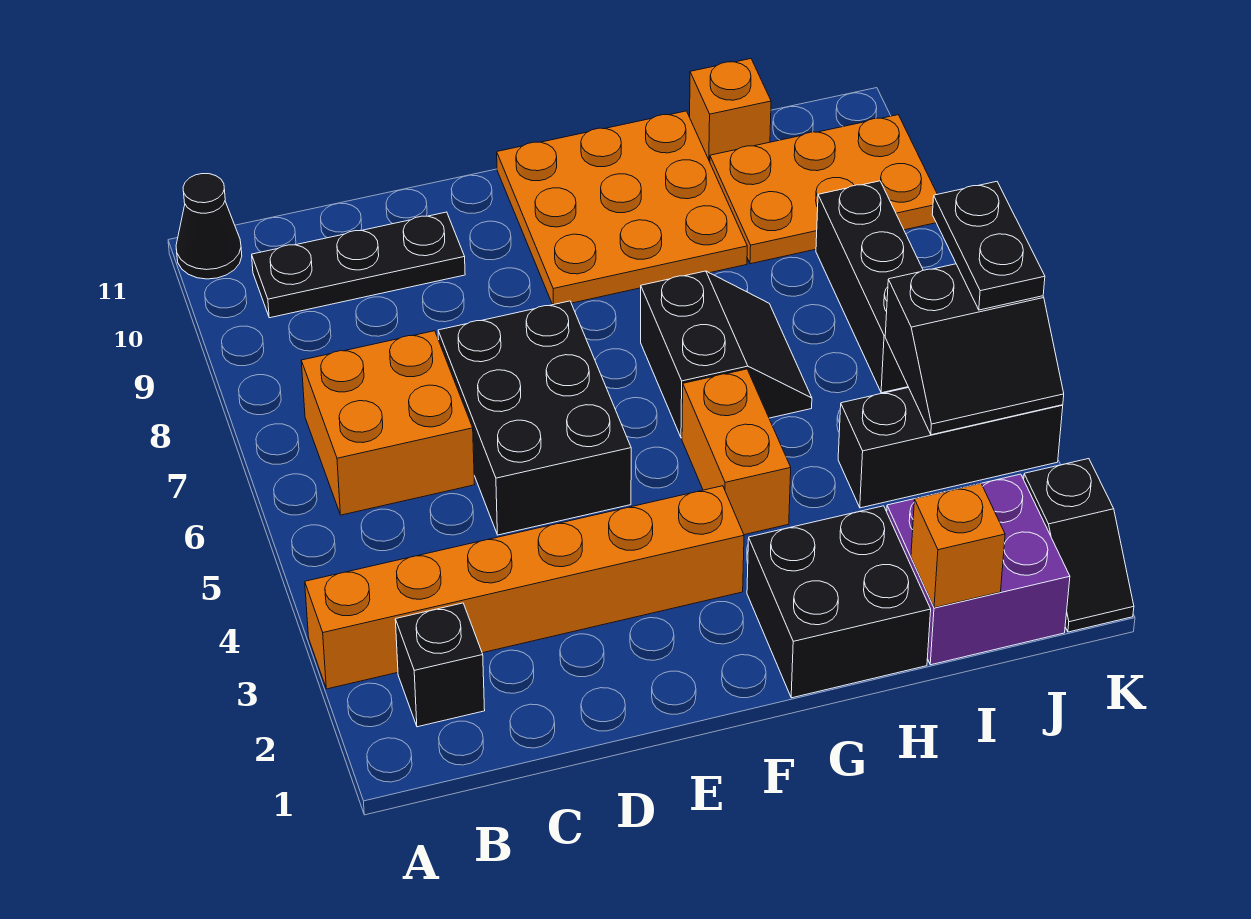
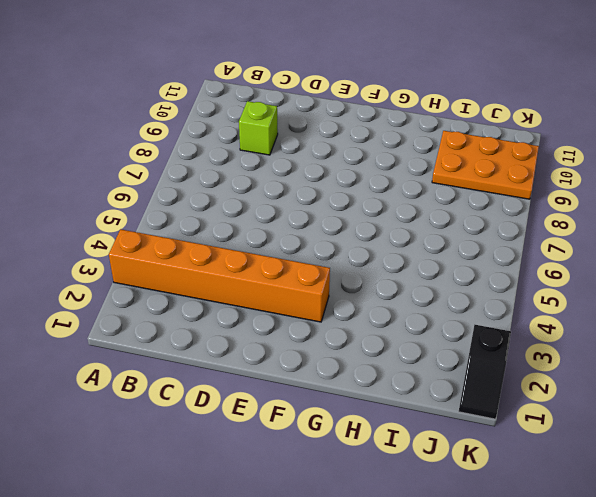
lime brick C9 level 1 -> none
none -> black cone A11 level 1
none -> black brick B2 level 1
none -> orange brick B6:C7 level 1

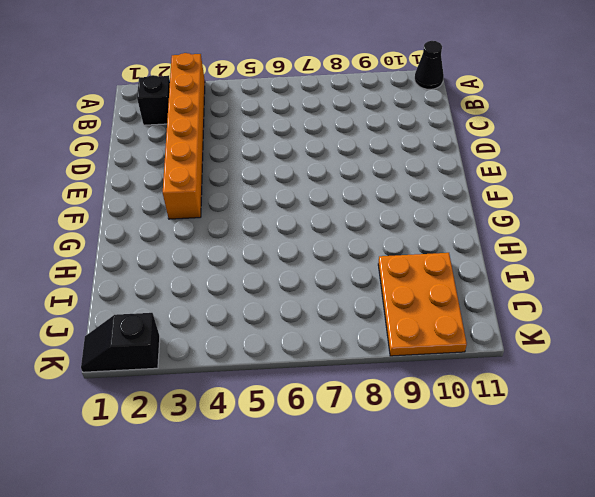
none -> orange brick B6:C7 level 1
none -> black plate B10:D10 level 1
none -> black brick D5:E7 level 1

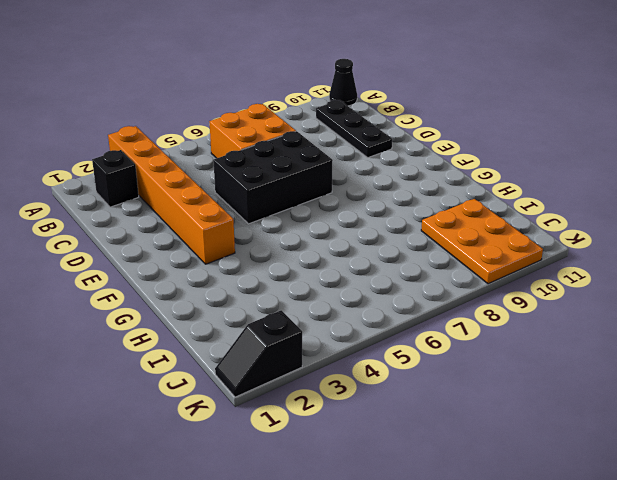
none -> orange plate F9:H11 level 1
none -> black brick G1:H2 level 1
none -> orange brick G4:G5 level 1

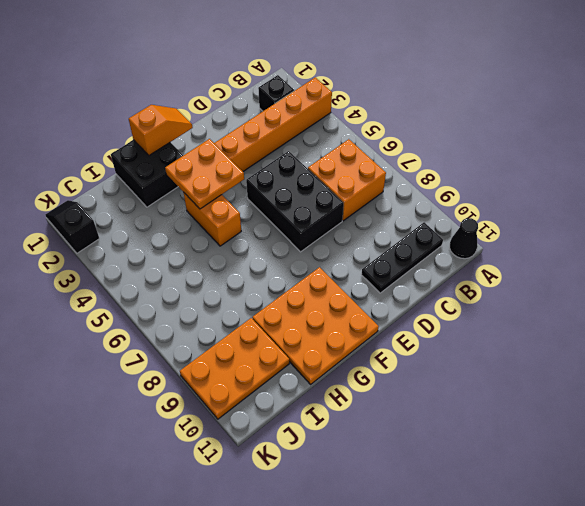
orange slope F1:G1 level 2 top G -> none
orange plate F3:G4 level 2 -> none
none -> black slope G6:H7 level 1 top G
none -> purple brick I1:J2 level 1
none -> black brick I4:K4 level 1

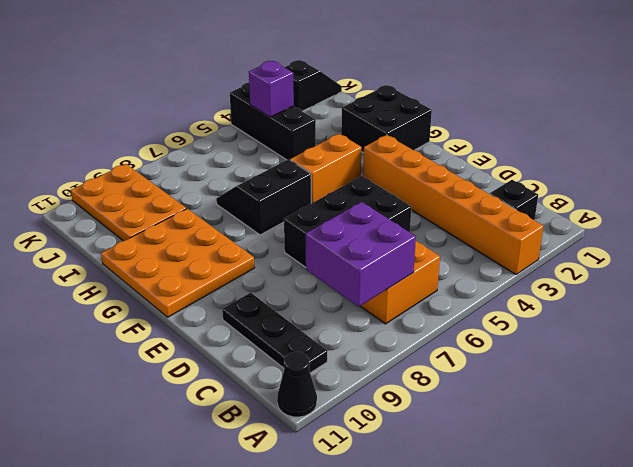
purple brick B7:C8 level 2 -> purple brick I1:J2 level 1
purple brick J4 level 2 -> black slope J4:K5 level 2 top 5
none -> orange brick I11 level 1
none -> black brick J6:J8 level 1
none -> orange brick I1 level 2

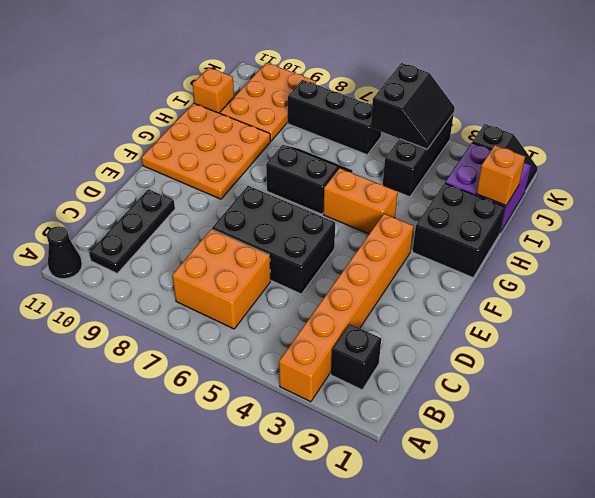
none -> black plate K5:K6 level 3

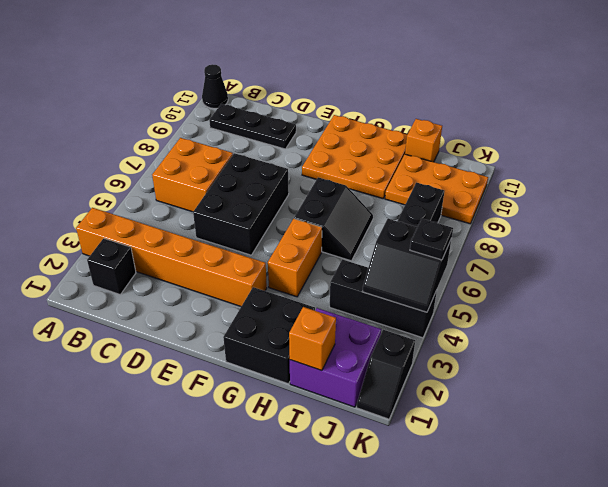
black plate K5 level 3 -> black plate K5:K6 level 3

